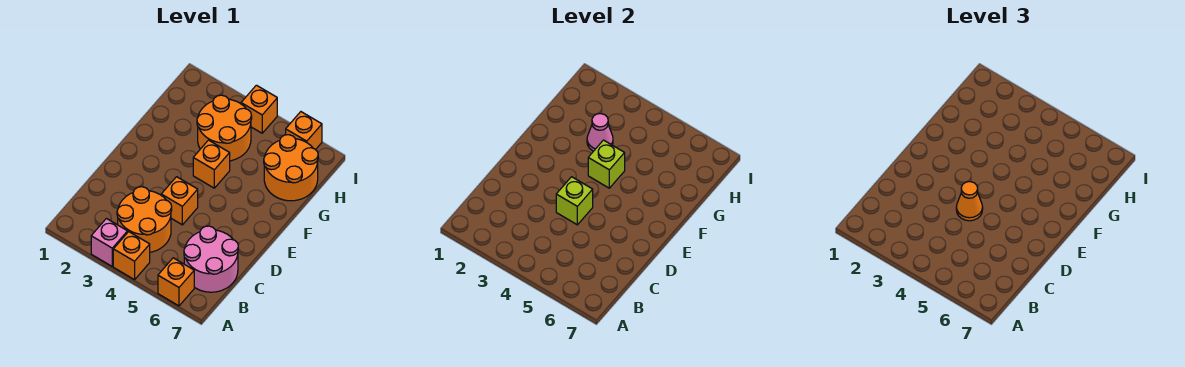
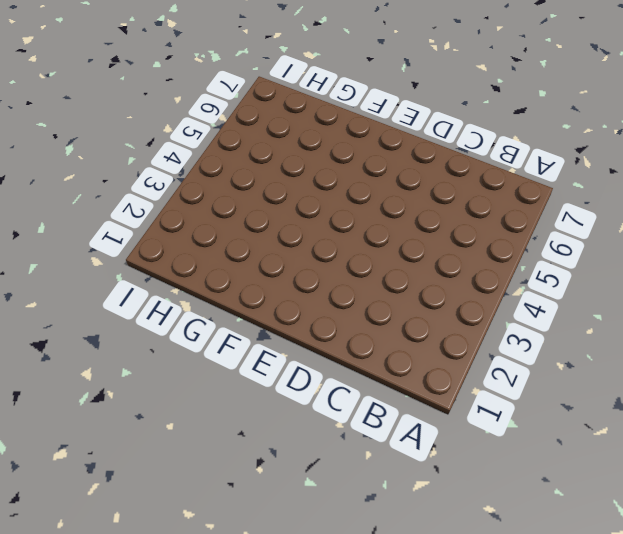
none -> pink brick A3 level 1
none -> orange brick A4 level 1
none -> orange brick A6 level 1

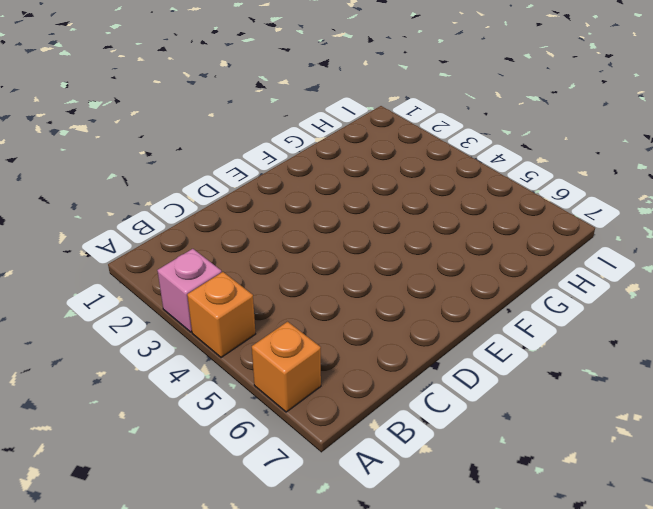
none -> orange round brick B3:C4 level 1
none -> pink round brick B6:C7 level 1
none -> orange brick D4 level 1

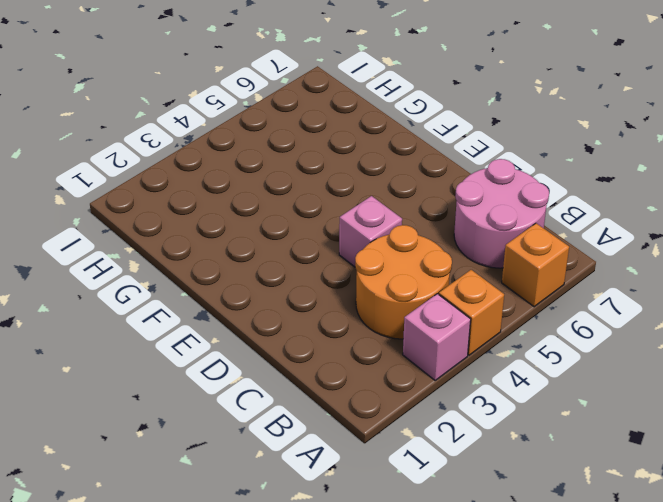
pink brick D4 level 1 -> orange brick D4 level 1
none -> orange brick F4 level 1
none -> orange round brick G3:H4 level 1
none -> orange round brick G6:H7 level 1

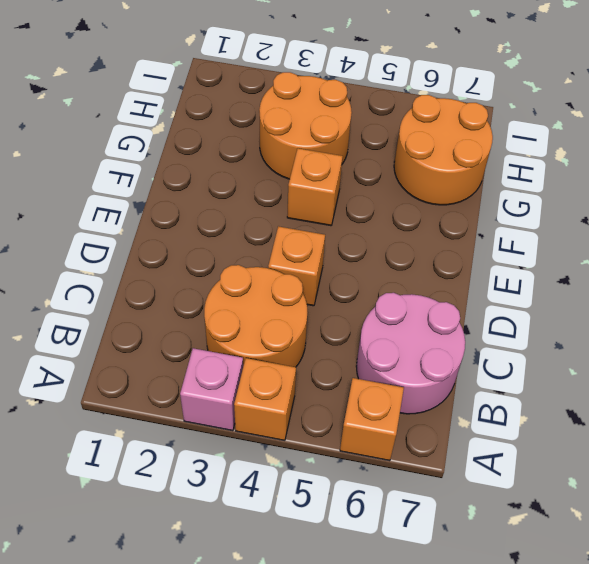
none -> orange brick I4 level 1
none -> orange brick I6 level 1
none -> lime brick D4 level 2

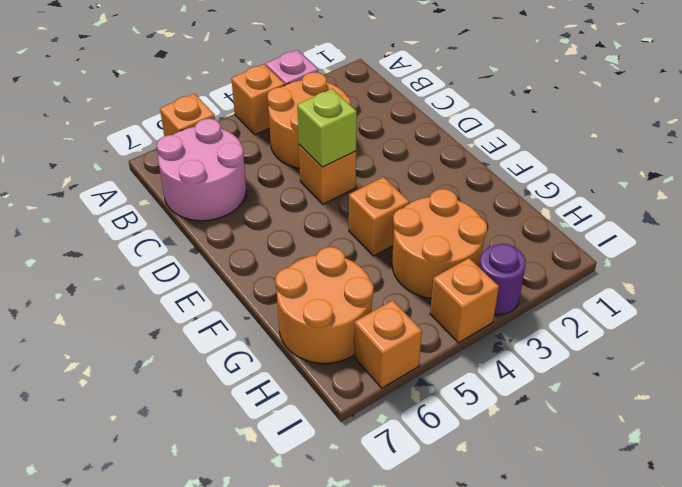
purple round brick I3 level 1 -> none
none -> lime brick F4 level 2
none -> pink cone G3 level 2
none -> orange cone D4 level 3

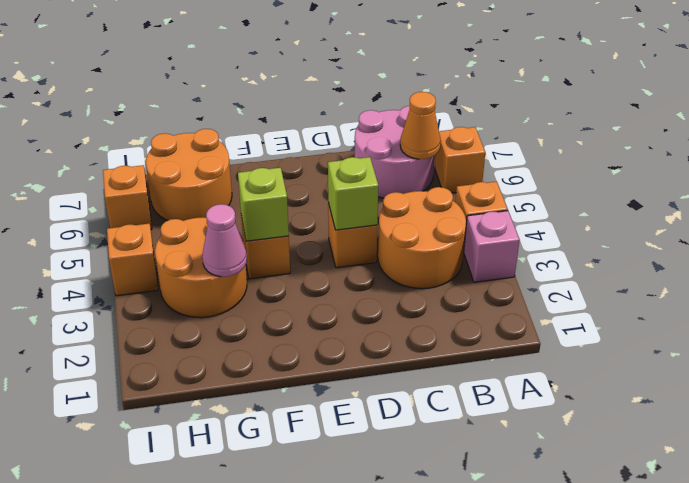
orange cone B6 level 2 -> orange cone D4 level 3

